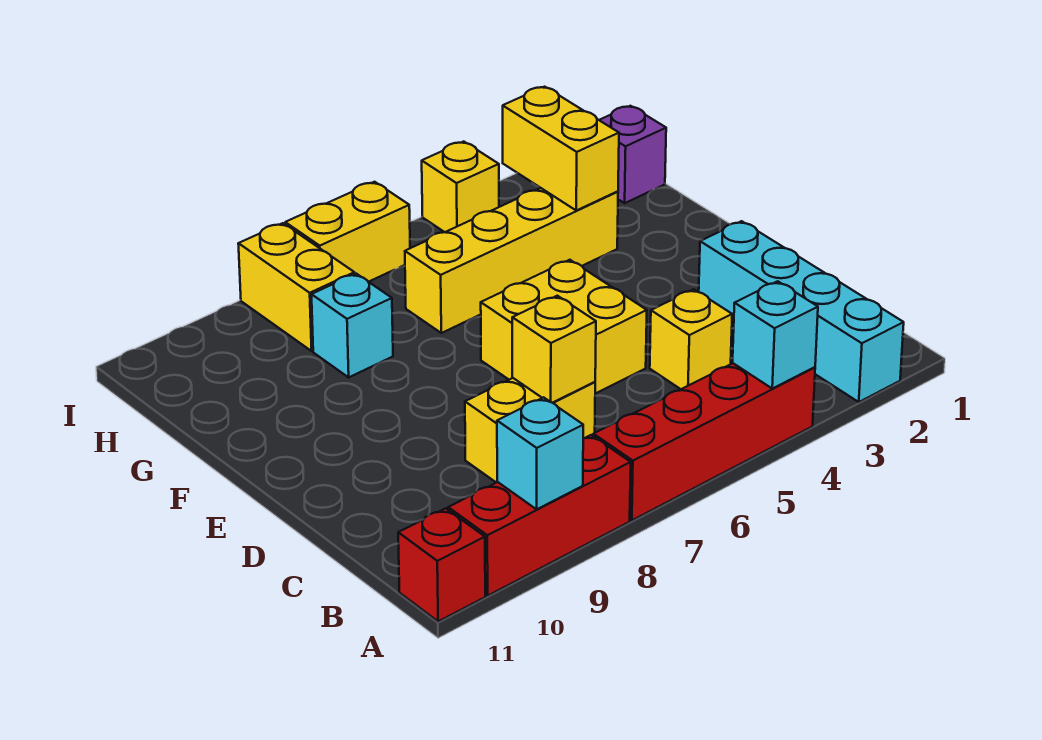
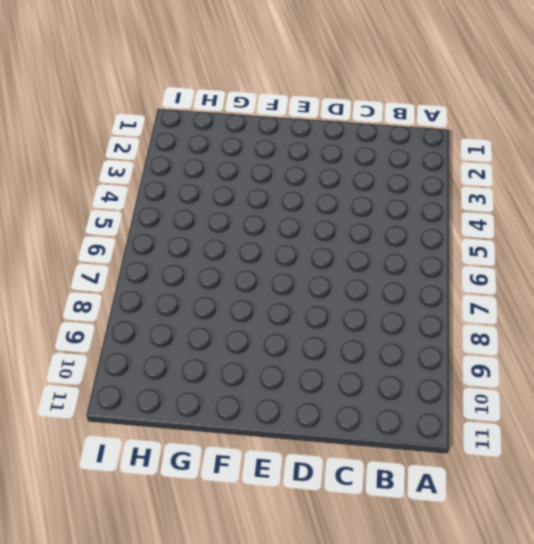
none -> cyan brick A2:D2 level 1
none -> red brick A4:A7 level 1
none -> red brick A8:A10 level 1

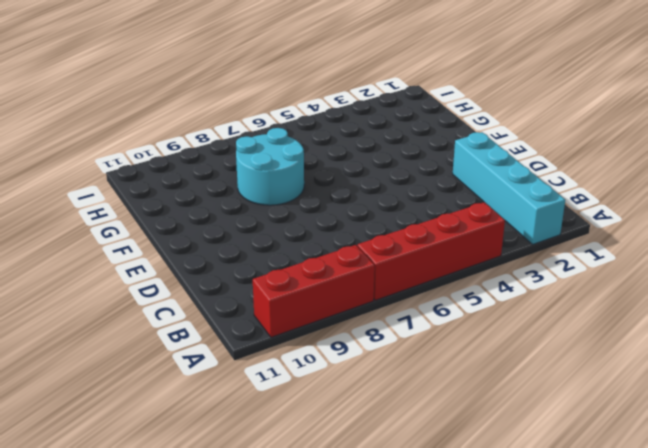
cyan round brick F7:G8 level 1 -> cyan brick G8 level 1
none -> red brick A11 level 1
none -> yellow brick C4 level 1
none -> yellow brick C7:C8 level 1

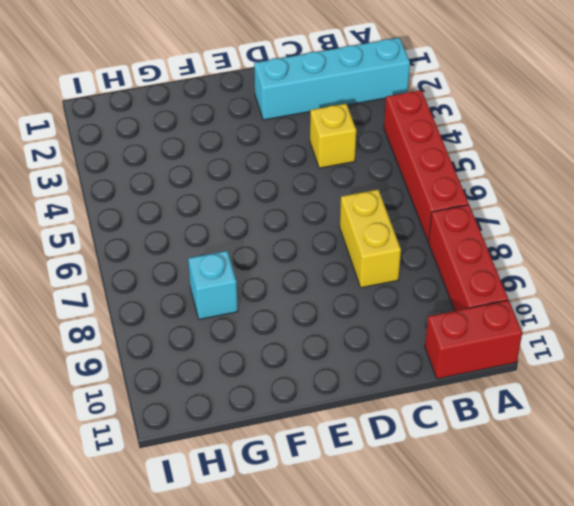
red brick A11:B11 level 1 -> red brick A11 level 1
none -> yellow brick D5:E6 level 1
none -> yellow brick G3:G6 level 1
none -> purple brick H1 level 1

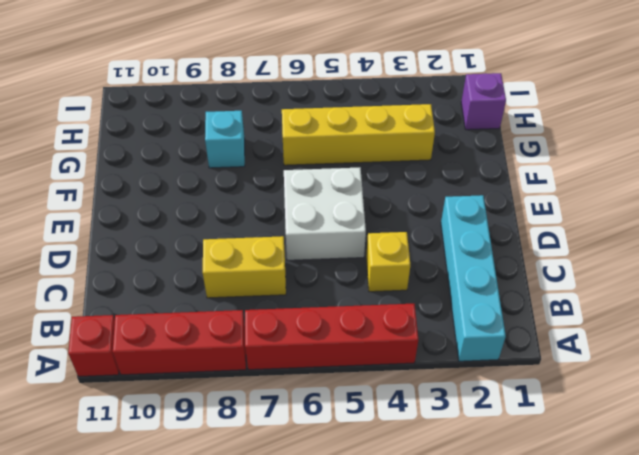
white brick D5:E6 level 1 -> yellow brick D5:E6 level 1
none -> yellow brick H8:I8 level 1
none -> yellow brick I4 level 1
none -> yellow brick I6:I7 level 1

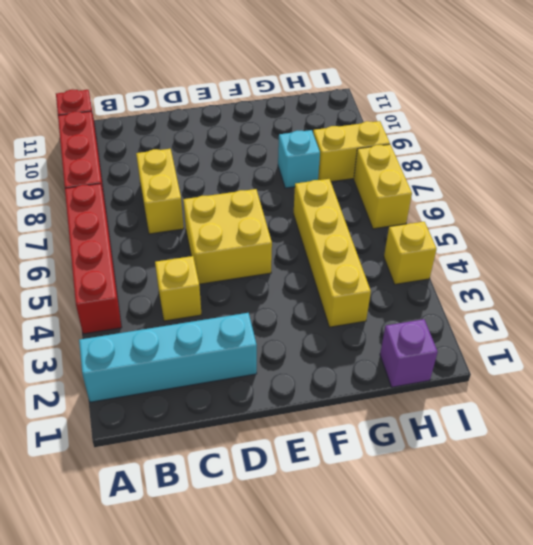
none -> cyan brick A4 level 2
none -> cyan brick A9 level 2
none -> yellow brick C7 level 2

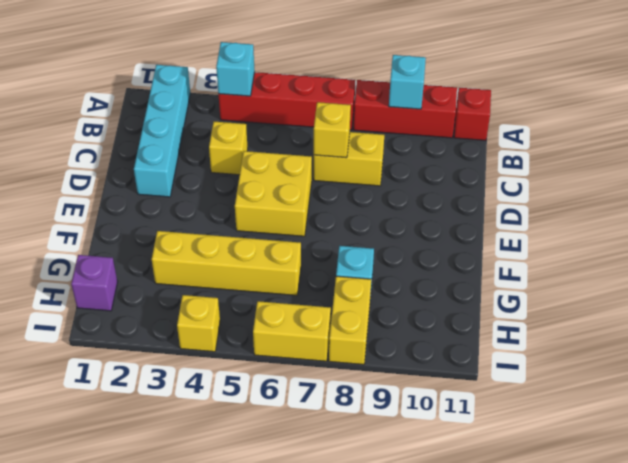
none -> yellow brick G3:H3 level 2

